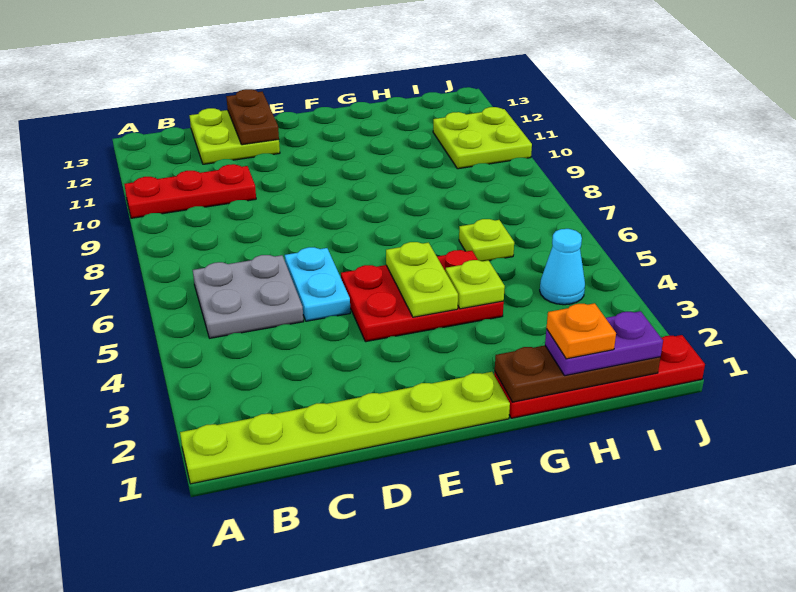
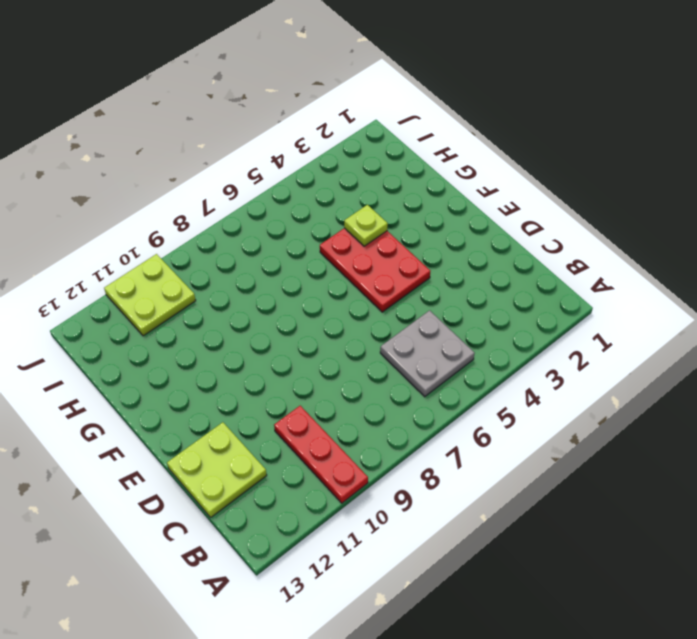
none -> lime plate A1:F1 level 1
none -> cyan plate D5:D6 level 1
none -> red plate G1:J1 level 1

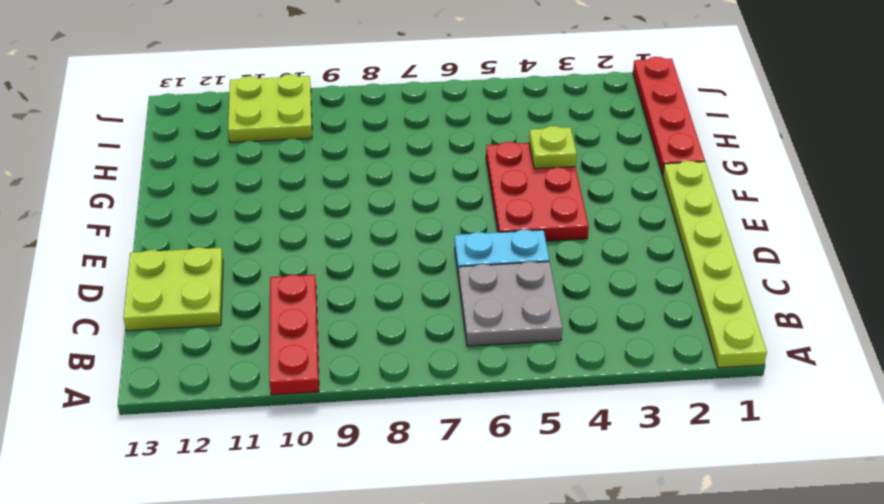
none -> lime plate H6 level 1
none -> cyan cone I4 level 1
none -> brown plate D12:D13 level 2

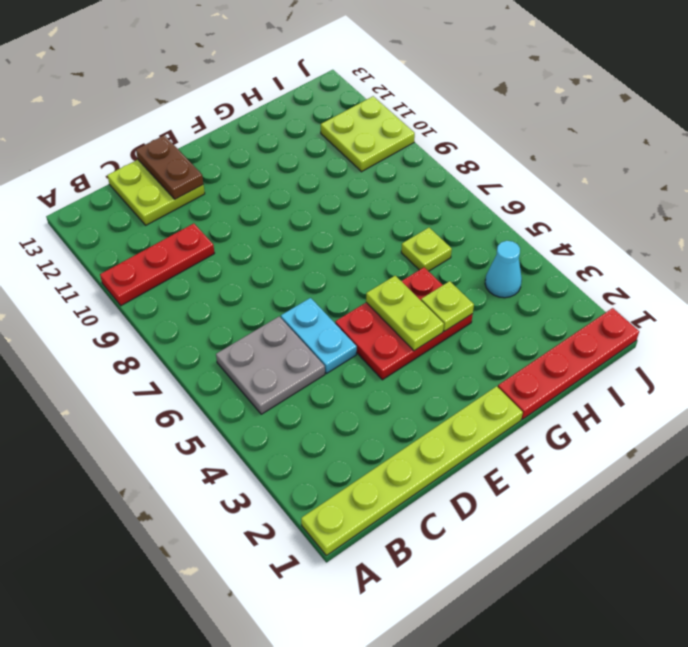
none -> brown plate G1:I1 level 2
none -> purple plate H1:I1 level 3
none -> orange plate H1 level 4

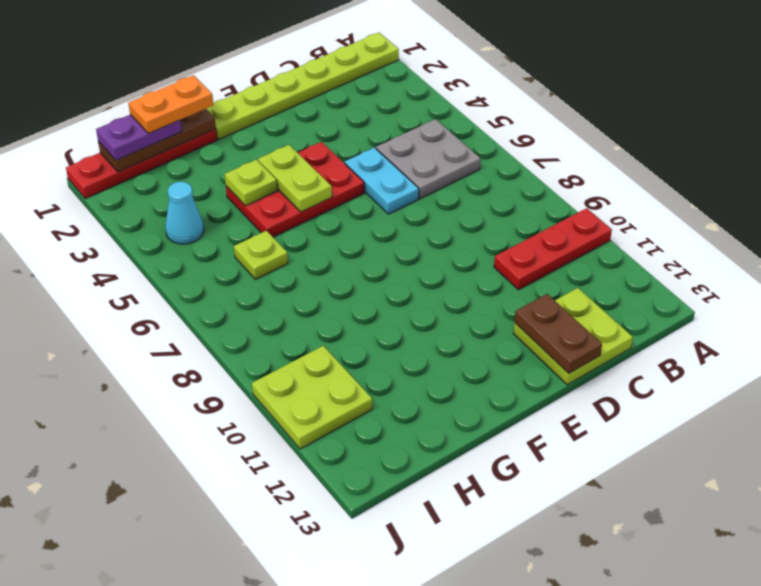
orange plate G1:H1 level 4 -> orange plate H1 level 4

